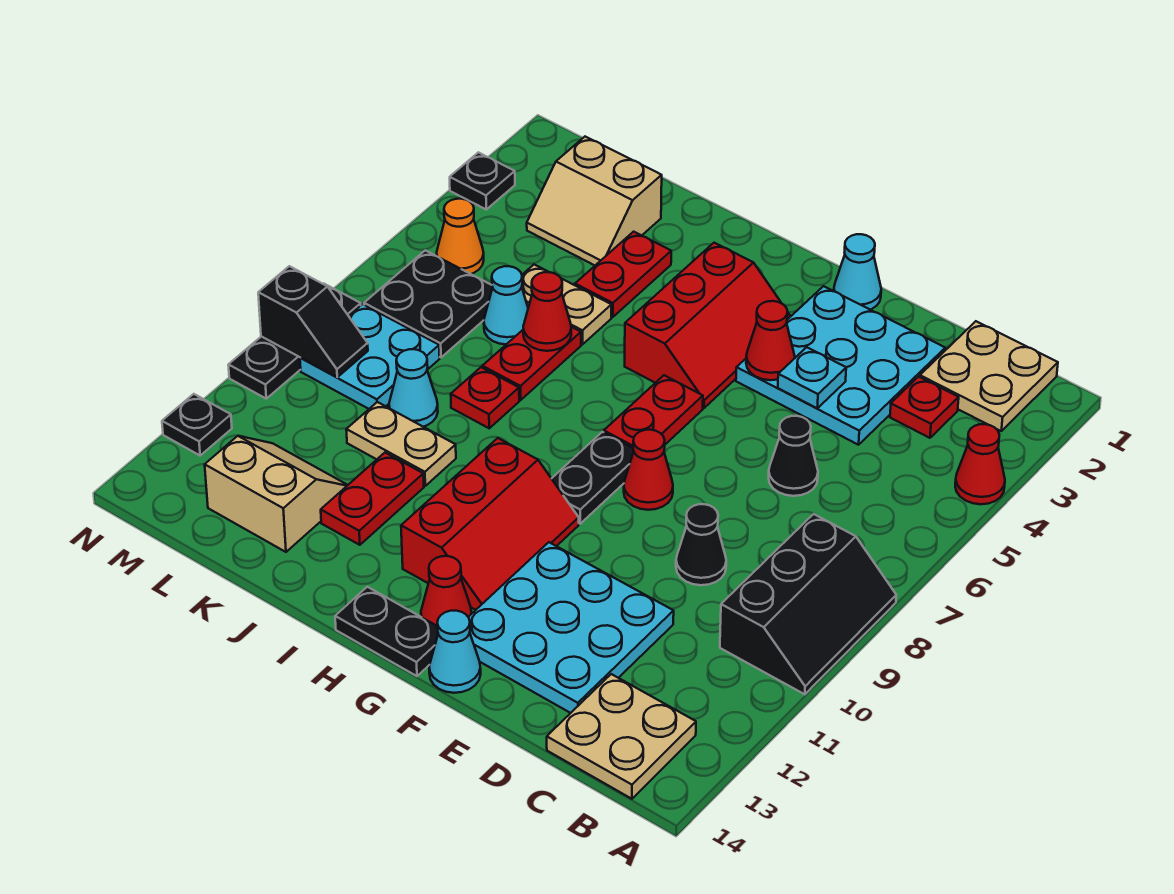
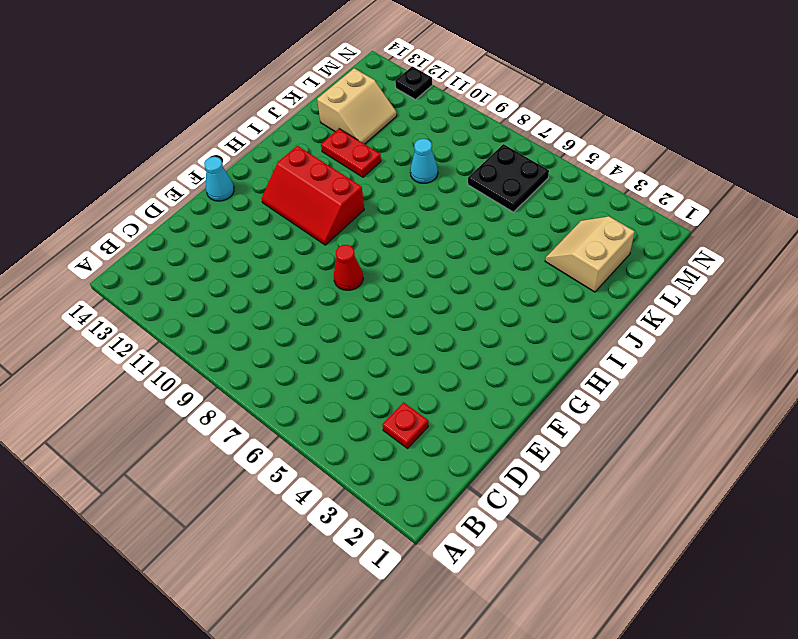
none -> red cone A4 level 1
none -> black slope A8:B10 level 1 top B
none -> tan plate B1:C2 level 1
none -> tan plate B13:C14 level 1

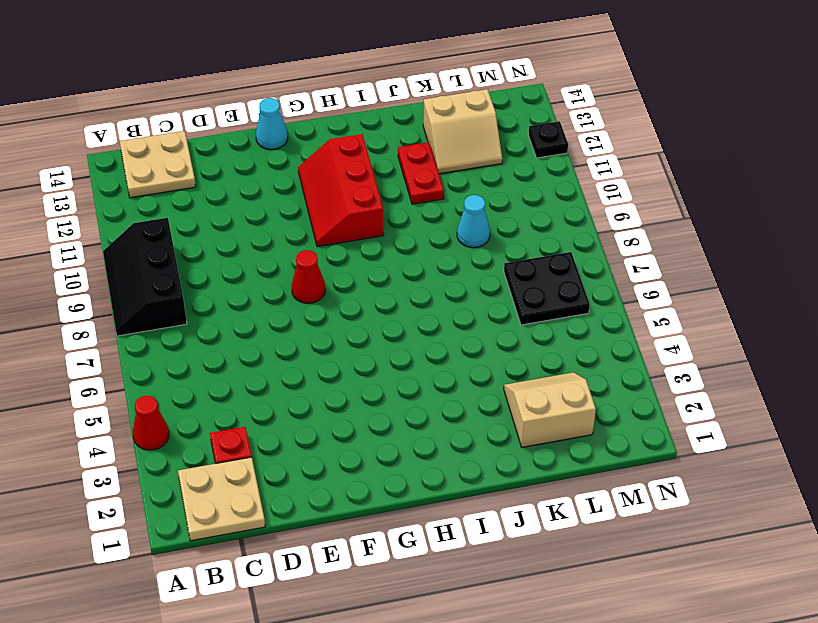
none -> cyan plate D2:F4 level 1
none -> black cone D6 level 1
none -> black cone D9 level 1
none -> cyan plate D11:F13 level 1

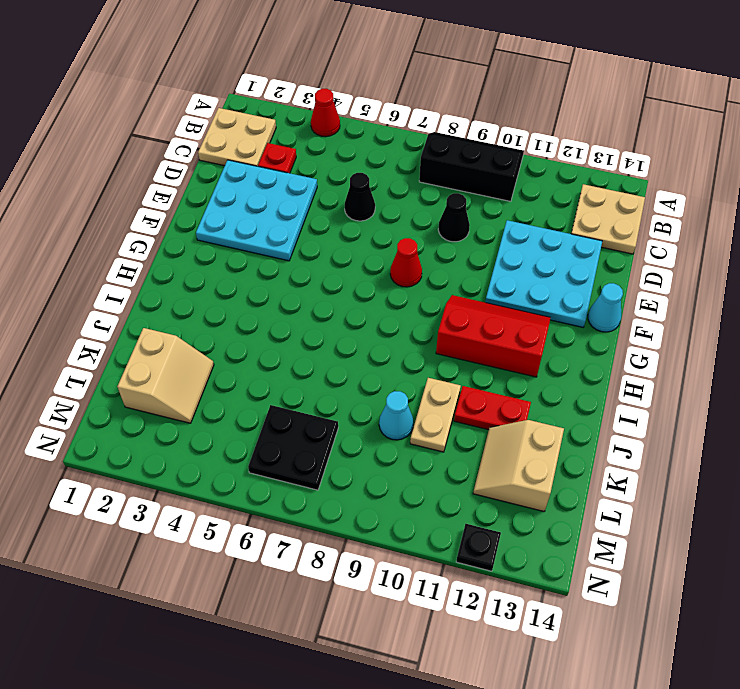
none -> cyan cone F1 level 1
none -> red slope G3:H5 level 1 top H
none -> red plate G6:G7 level 1
none -> black plate G8:G9 level 1

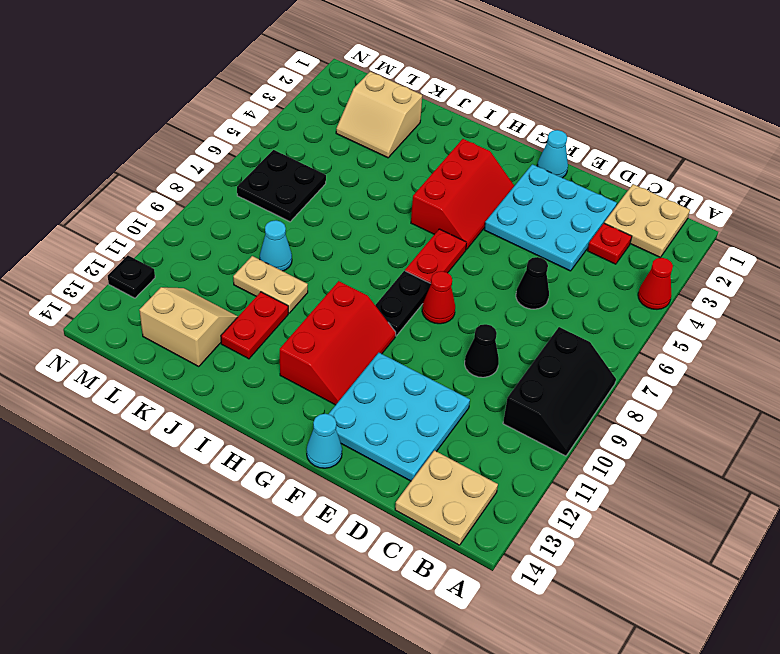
none -> red cone G13 level 1
none -> black plate G14:H14 level 1
none -> red plate J3:J4 level 1
none -> tan plate J5:K5 level 1

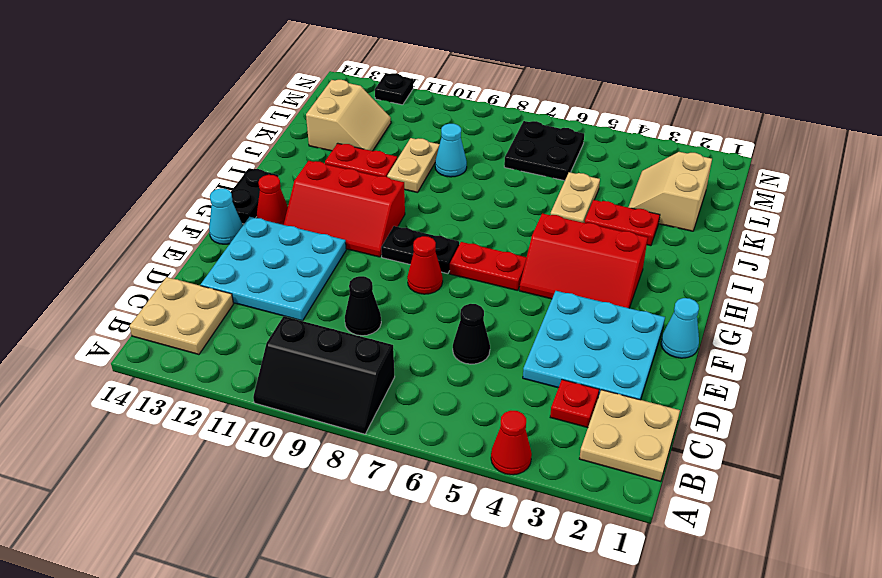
none -> red plate J6:J7 level 1
none -> red plate J8 level 1
none -> cyan cone K6 level 1
none -> cyan plate L8:M9 level 1

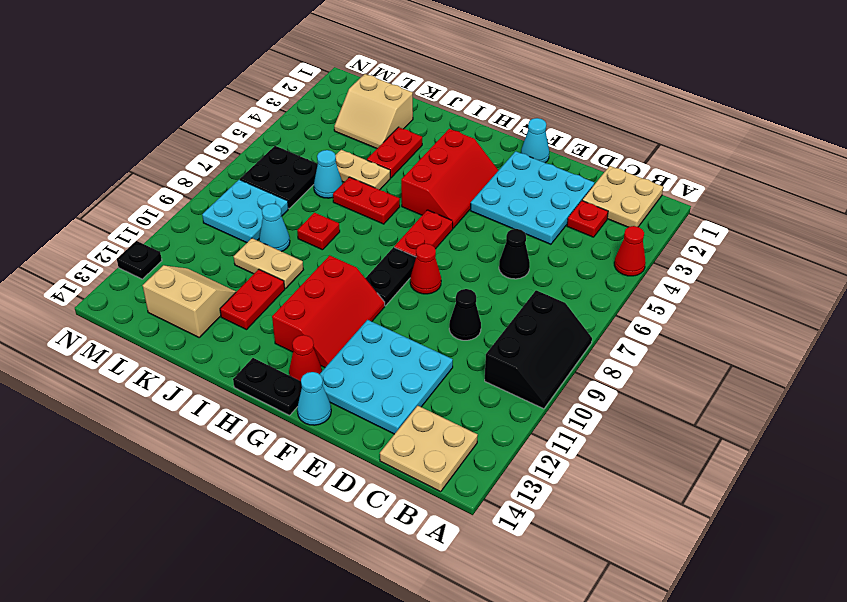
red plate I6:J6 level 1 -> red plate J6:J7 level 1
none -> orange cone M5 level 1
none -> black plate N3 level 1
none -> black plate N8:N10 level 1
none -> cyan plate E4 level 2

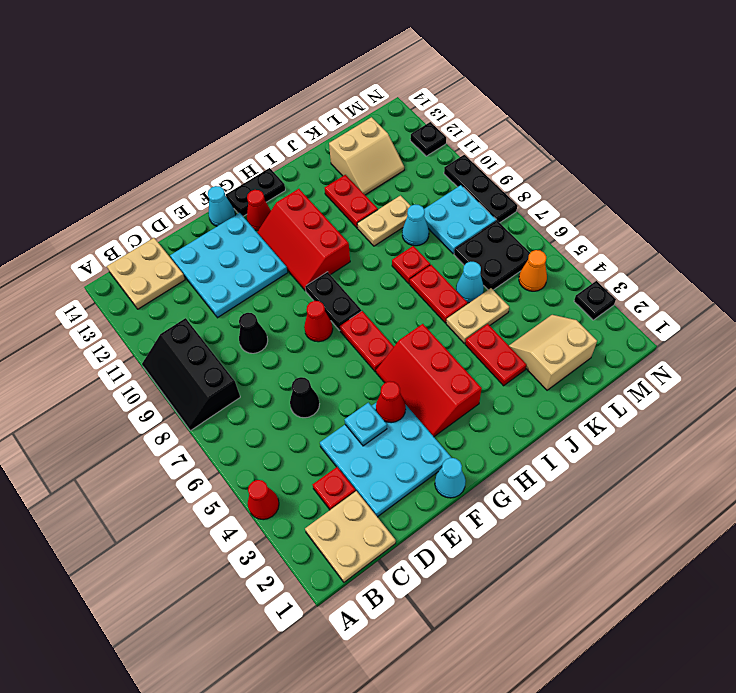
none -> red cone J6 level 2
none -> black slope M9:N9 level 2 top N

